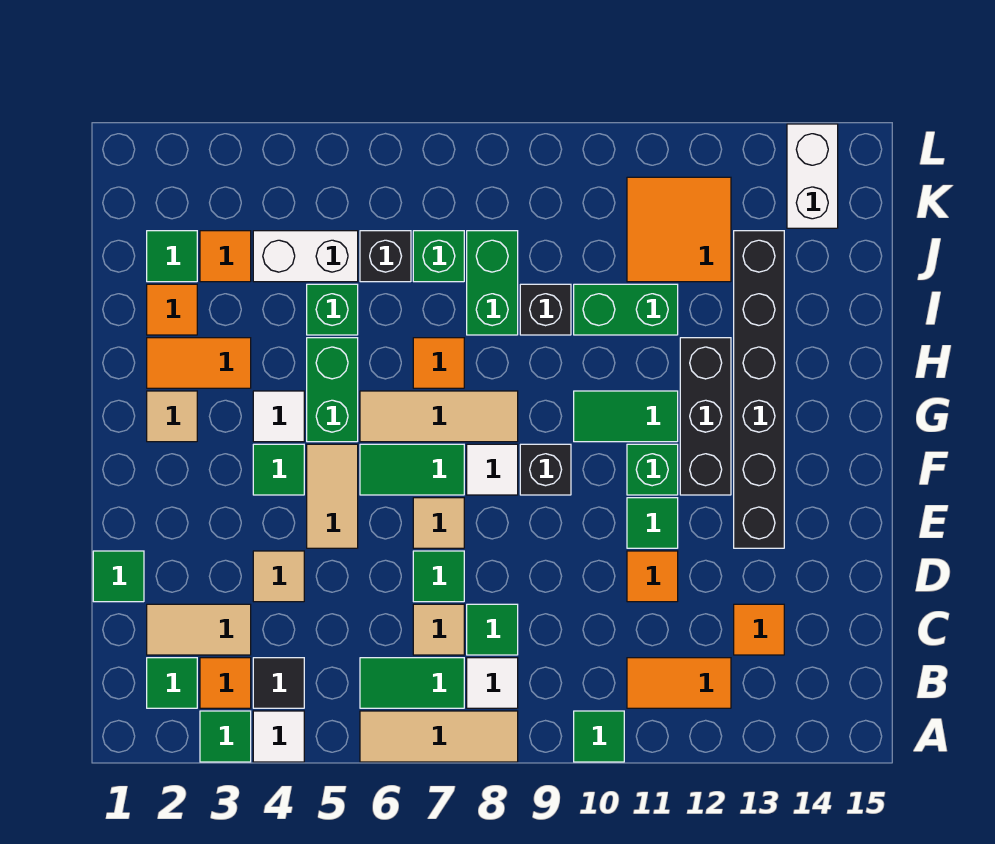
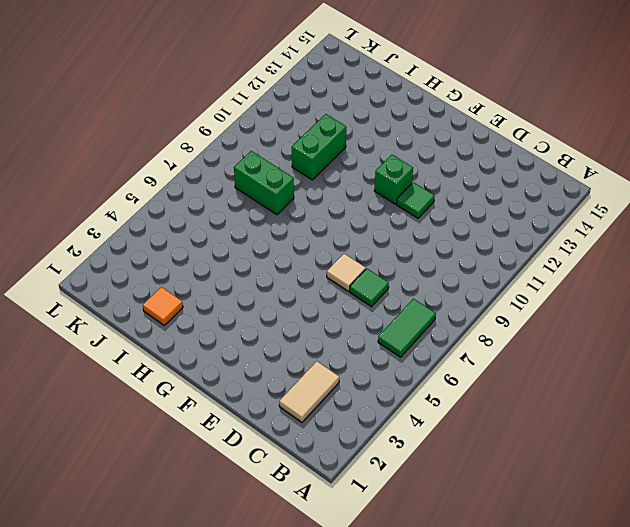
none -> green tile A3 level 1
none -> white tile A4 level 1
none -> tan tile A6:A8 level 1
none -> green tile A10 level 1

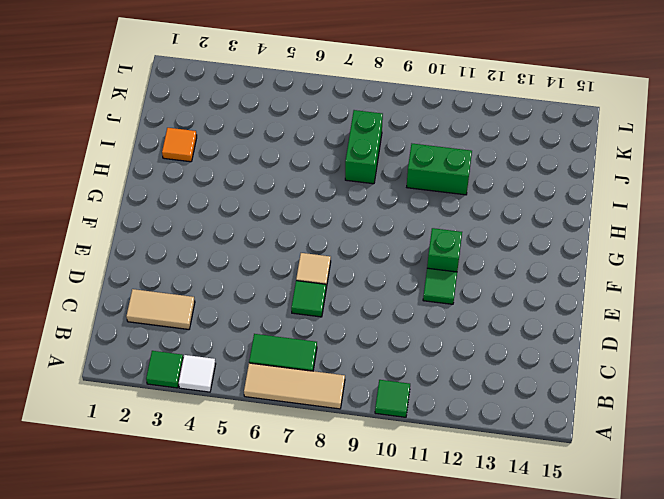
none -> green tile B2 level 1
none -> orange tile B3 level 1
none -> black tile B4 level 1
none -> white tile B8 level 1

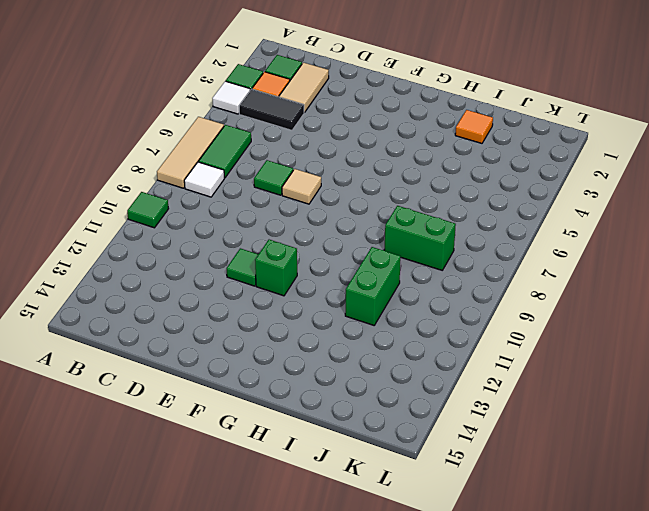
black tile B4:C4 level 1 -> black tile B4 level 1
none -> orange tile B11:B12 level 1
none -> tan tile C7 level 1
none -> green tile C8 level 1
none -> orange tile C13 level 1

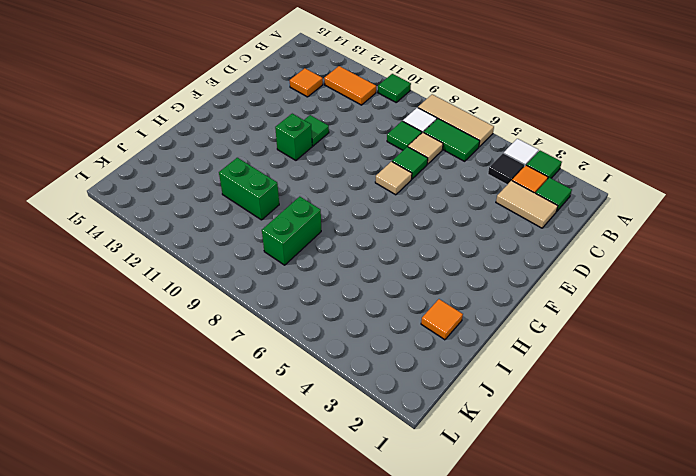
none -> green tile D1 level 1
none -> tan tile D4 level 1
none -> orange tile D11 level 1
none -> tan tile E5:F5 level 1

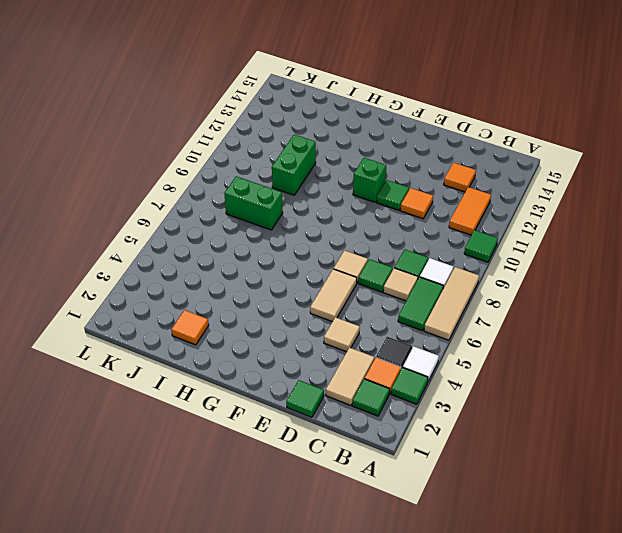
tan tile E5:E6 level 1 -> tan tile E5:F5 level 1
none -> black brick E13:J13 level 1
none -> green tile F4 level 1
none -> green tile F6:F7 level 1
none -> white tile F8 level 1

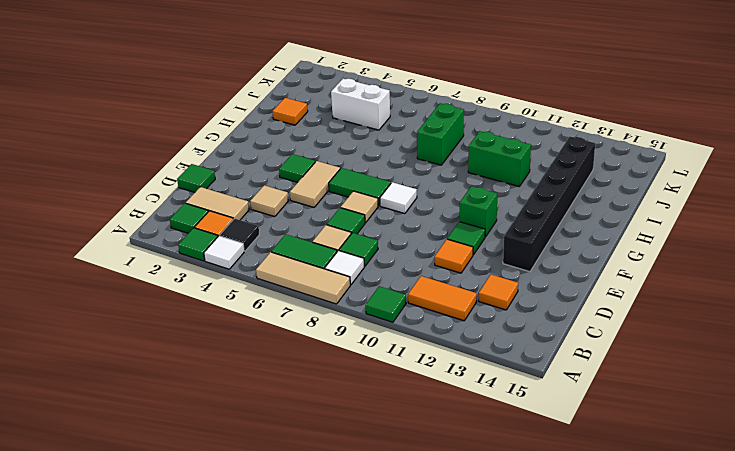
none -> black brick F9 level 1
none -> black brick F12:H12 level 1
none -> tan tile G2 level 1
none -> white tile G4 level 1

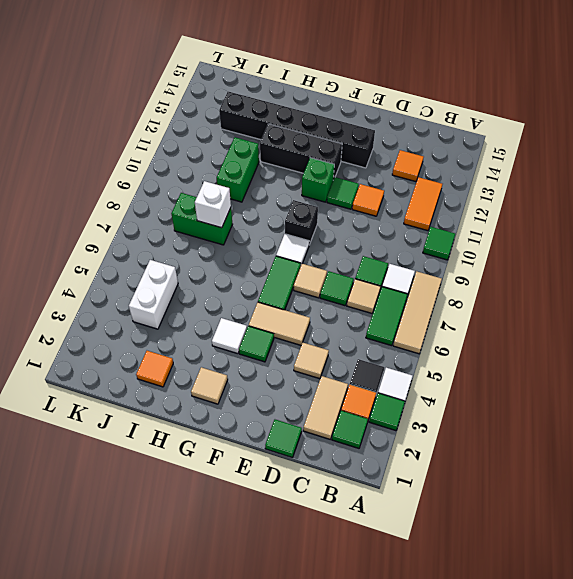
white brick I8 level 2 -> none
none -> green brick G5:H5 level 1
none -> tan tile G6:G8 level 1
none -> green tile G10:G11 level 1
none -> orange tile H2:H3 level 1

